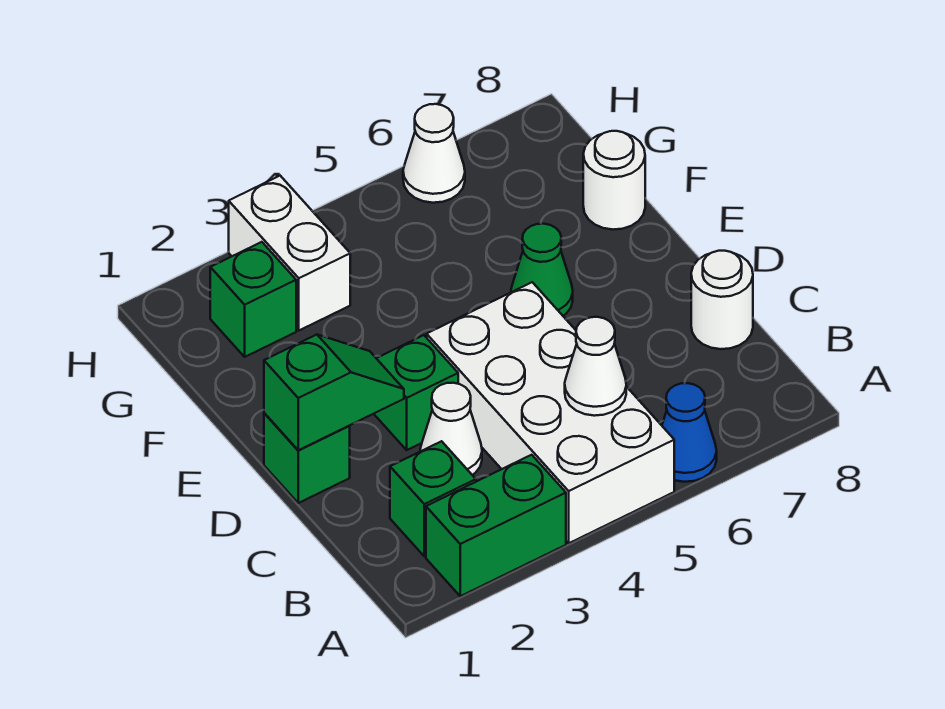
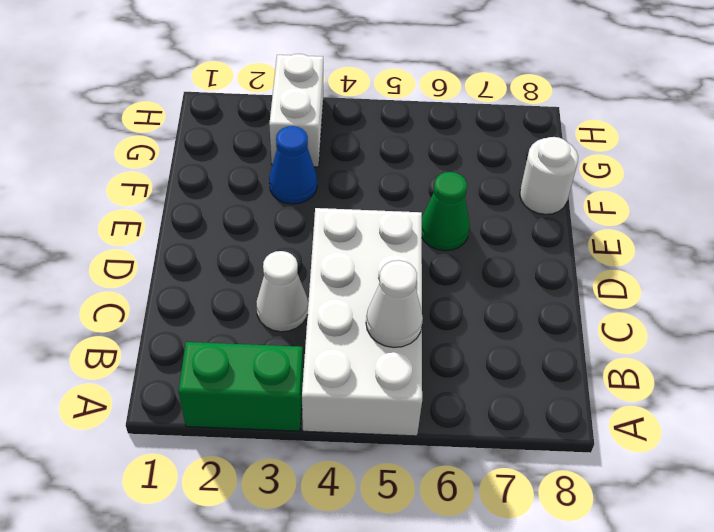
blue cone F3 level 1 -> blue cone A6 level 1
none -> green brick B2 level 1
none -> white round brick C8 level 1
none -> green brick D1 level 1

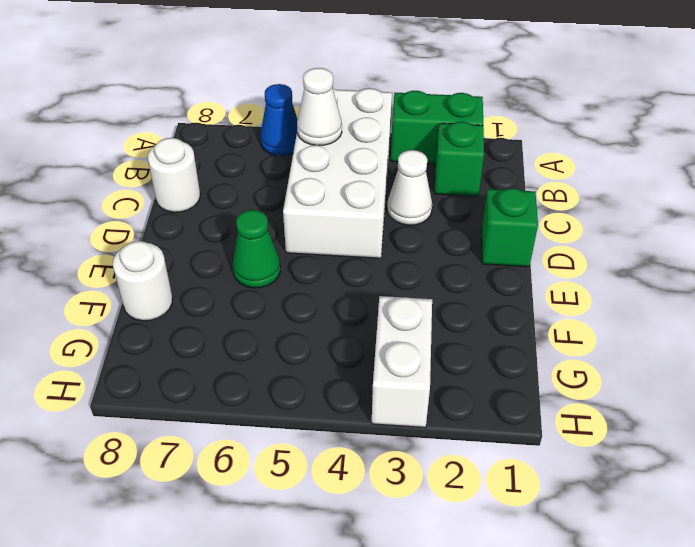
none -> green brick D3 level 1
none -> green brick G2 level 1
none -> white cone H6 level 1

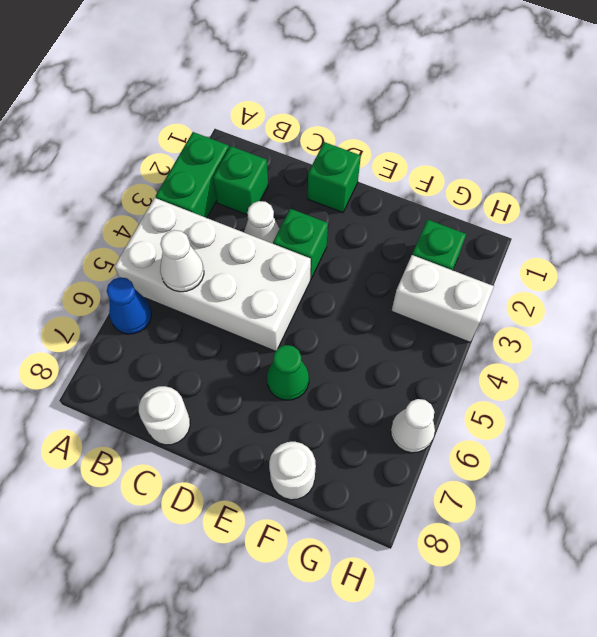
none -> green slope D1:D2 level 2 top 1

